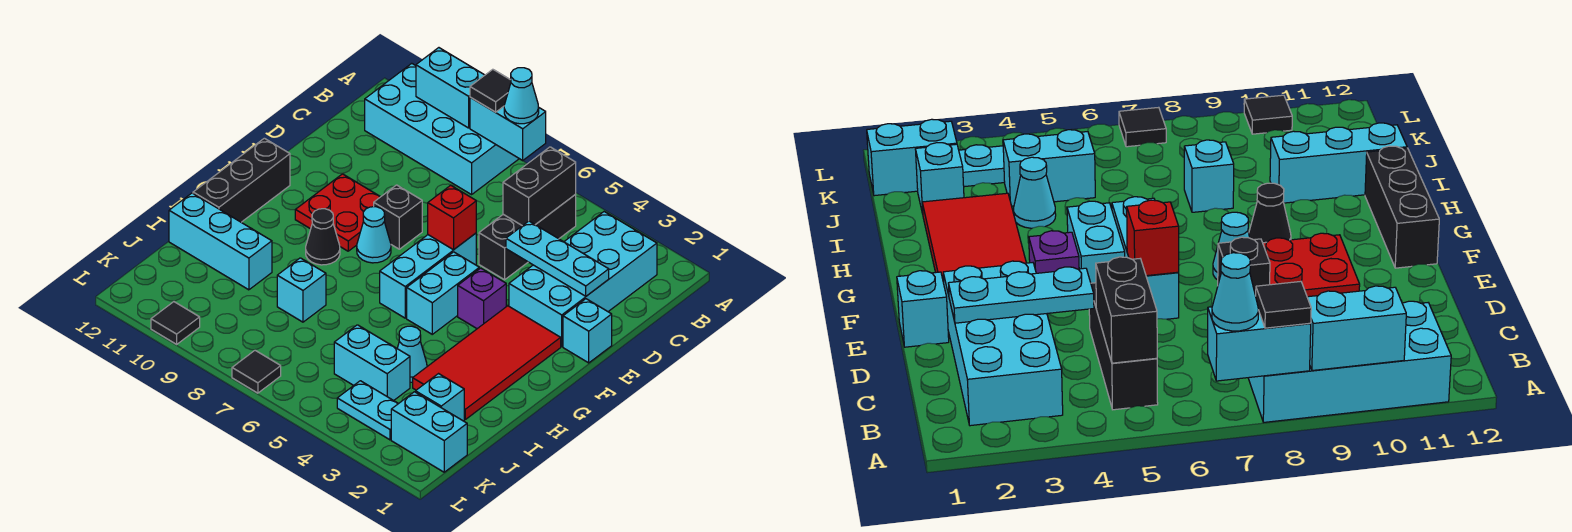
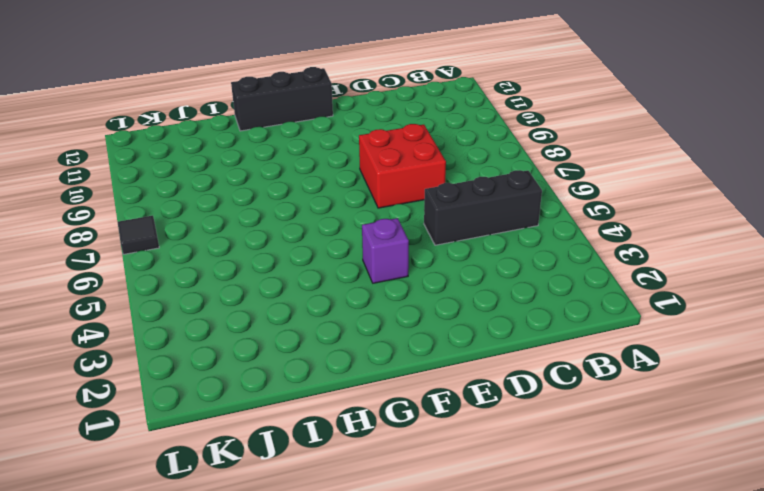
red brick D7:E8 level 1 -> black brick E8 level 1
none -> cyan brick A8:B11 level 1
none -> cyan brick B2:E3 level 1
none -> cyan brick E1 level 1

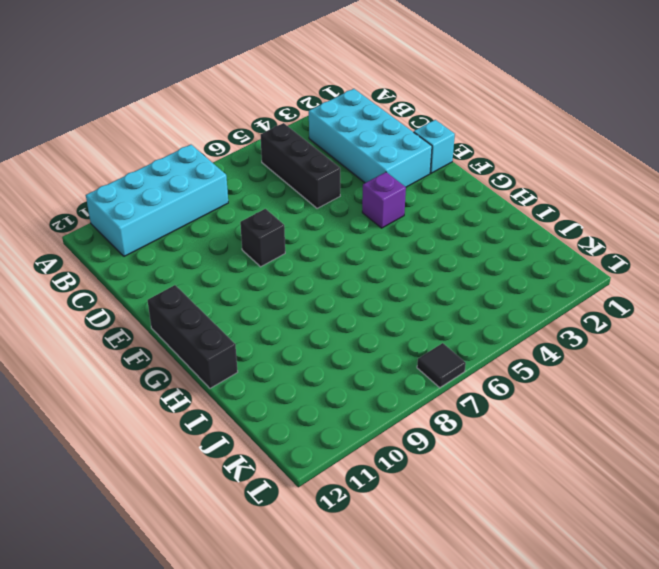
none -> cyan brick E6:G6 level 1
none -> red plate E9:F10 level 1
none -> red tile F2:I3 level 1

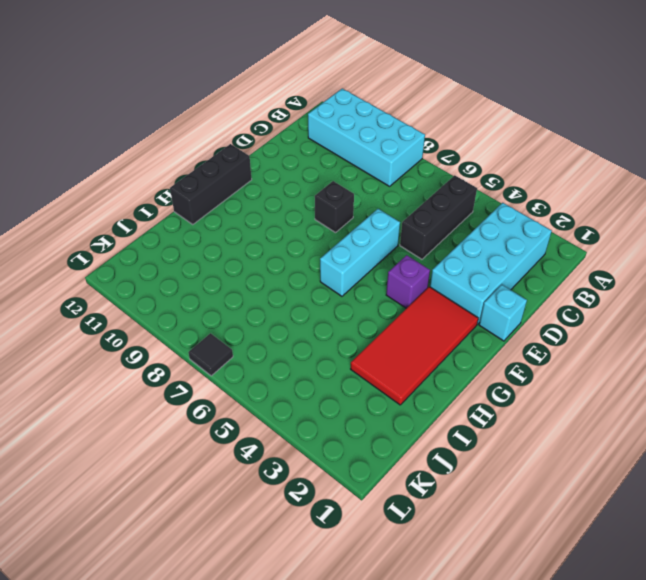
none -> red plate E9:F10 level 1
none -> cyan brick F5:G5 level 1
none -> cyan cone F8 level 1

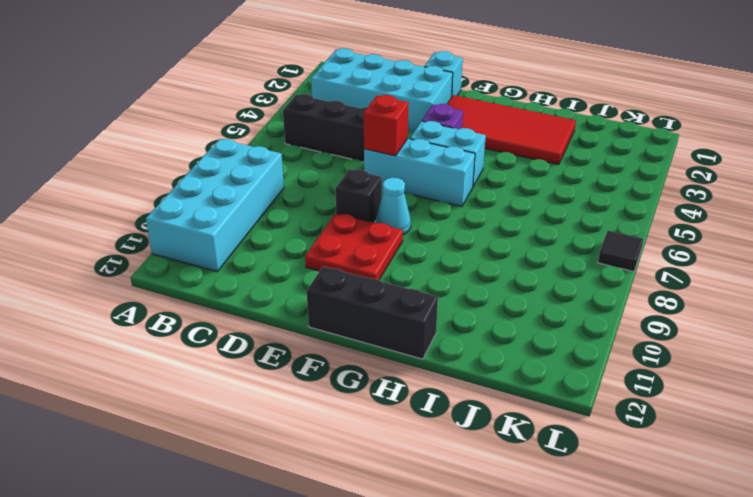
none -> black cone G9 level 1
none -> cyan cone I4 level 1
none -> cyan brick I8 level 1

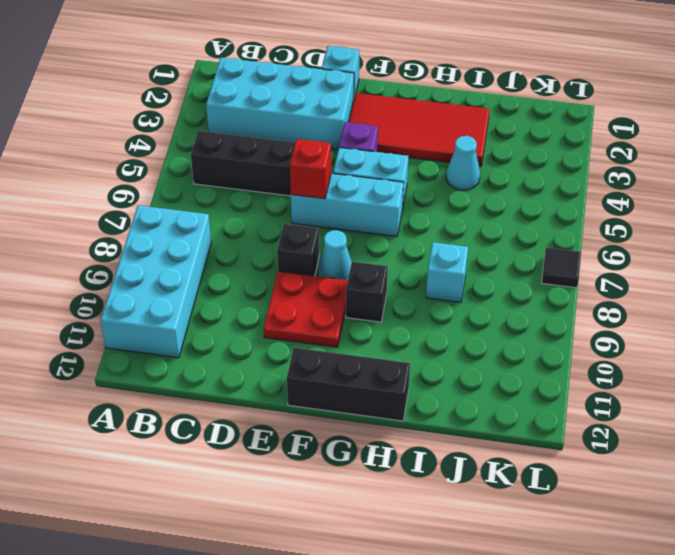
black brick G9 level 1 -> black cone G9 level 1
none -> cyan brick I10:I12 level 1
none -> cyan brick J2 level 1
none -> cyan brick J4:J5 level 1

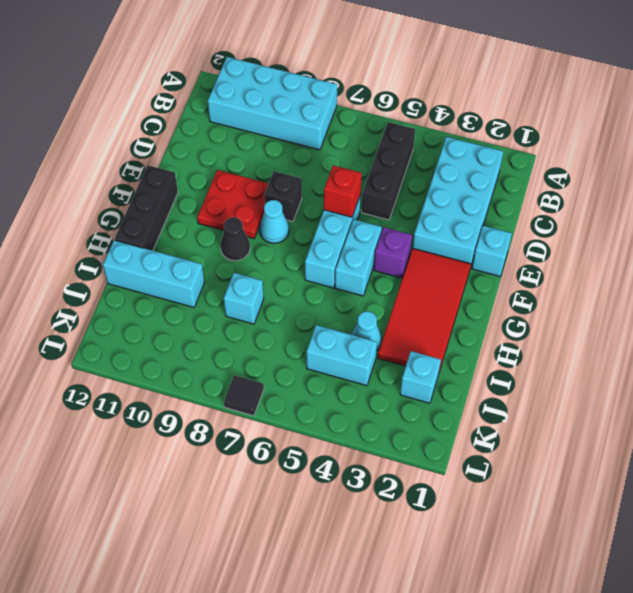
none -> cyan brick K1:K2 level 1
none -> cyan plate K3:K4 level 1
none -> black tile L10 level 1

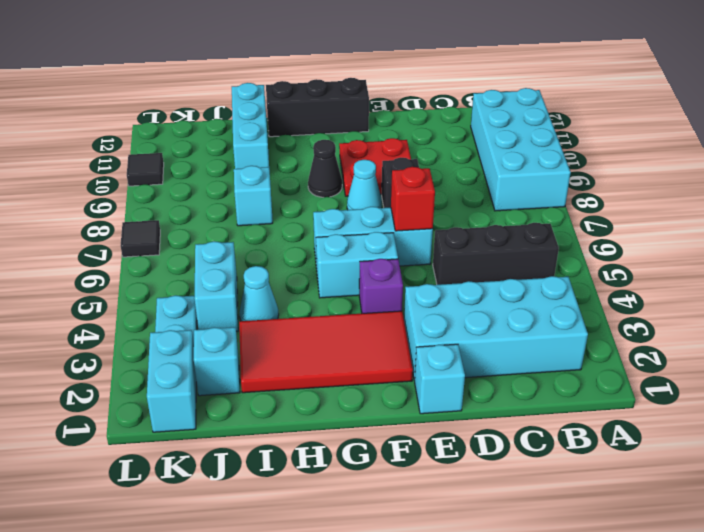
none -> cyan brick A7:A8 level 2
none -> cyan brick A9:A10 level 2
none -> black brick B5:C5 level 2

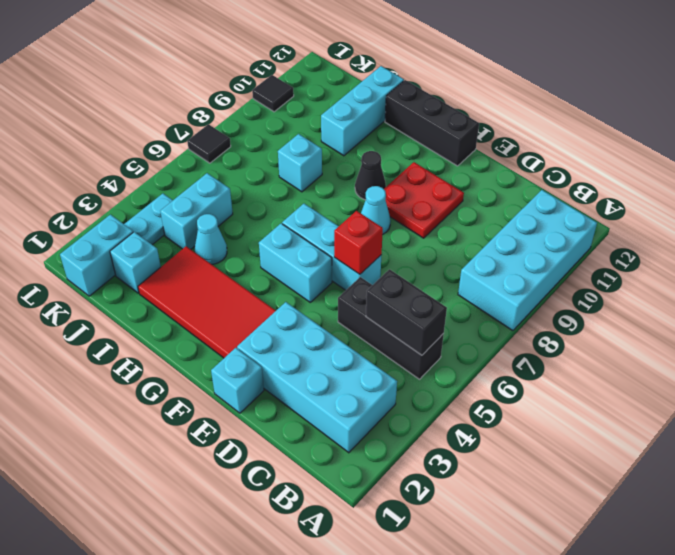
none -> black brick E8 level 1
none -> purple brick F4 level 1
none -> cyan brick A7:A8 level 2

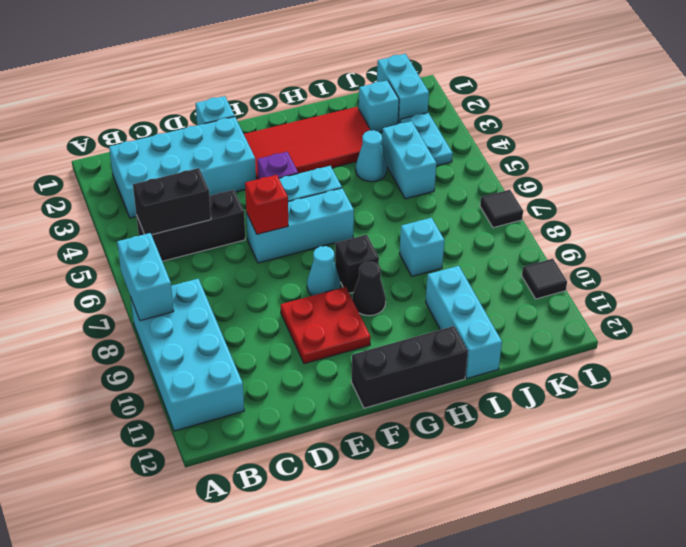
black brick G8 level 1 -> black brick E8 level 1
none -> cyan brick A9:A10 level 2
none -> cyan plate D2:D4 level 2
none -> cyan cone A7 level 3

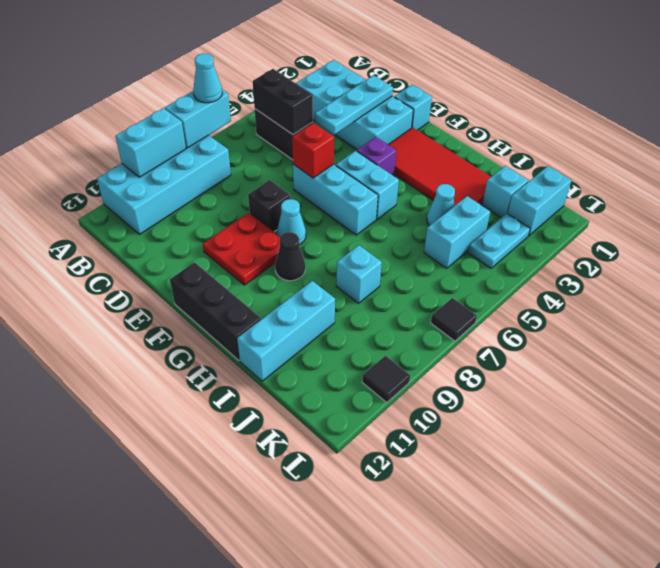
none -> black tile A8 level 3

